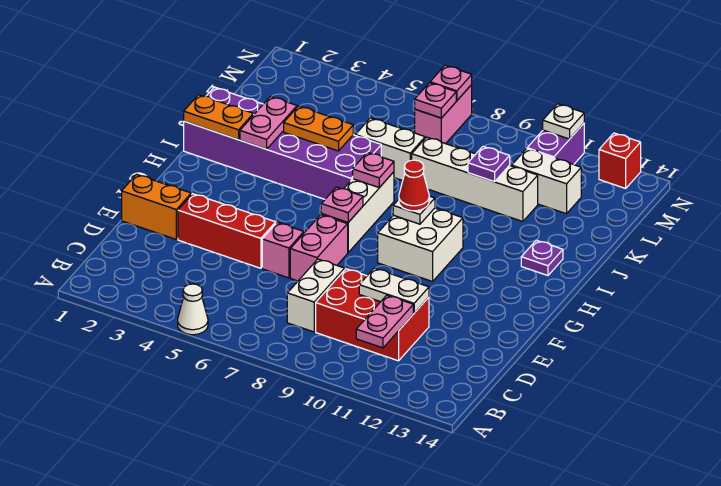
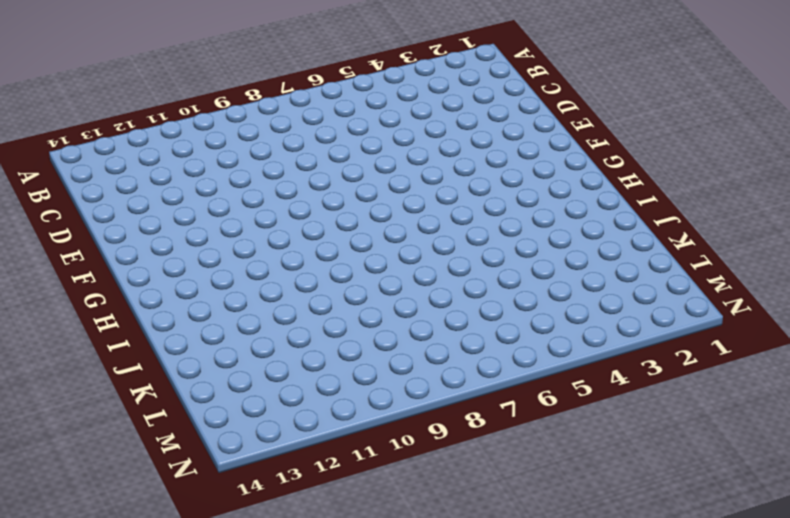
none -> white cone A5 level 1
none -> white brick C8:D8 level 1
none -> red brick C9:D11 level 1
none -> orange brick E1:E2 level 1

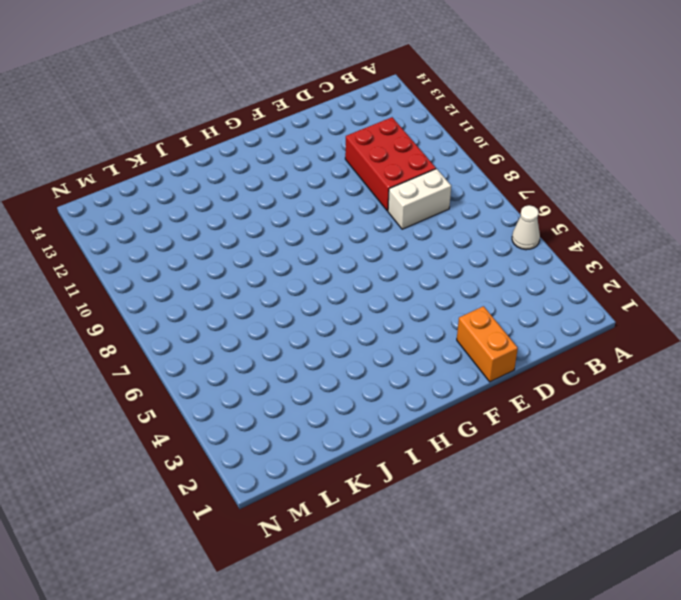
none -> red brick E3:E5 level 1
none -> pink brick E6 level 1
none -> pink brick E7:F7 level 1
none -> white brick G7:I7 level 1

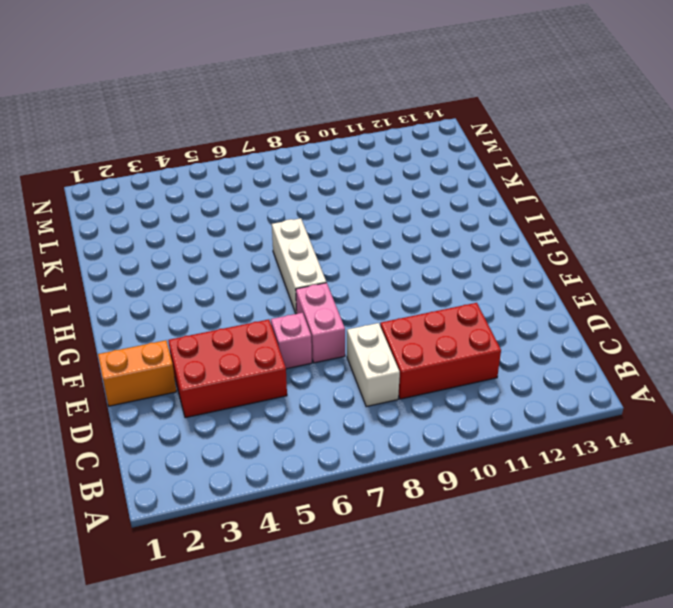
red brick D3:E5 level 1 -> red brick E3:E5 level 1
none -> white cone A5 level 1
none -> white brick G9:H10 level 1
none -> purple brick I1:J6 level 1
none -> purple plate I13 level 1

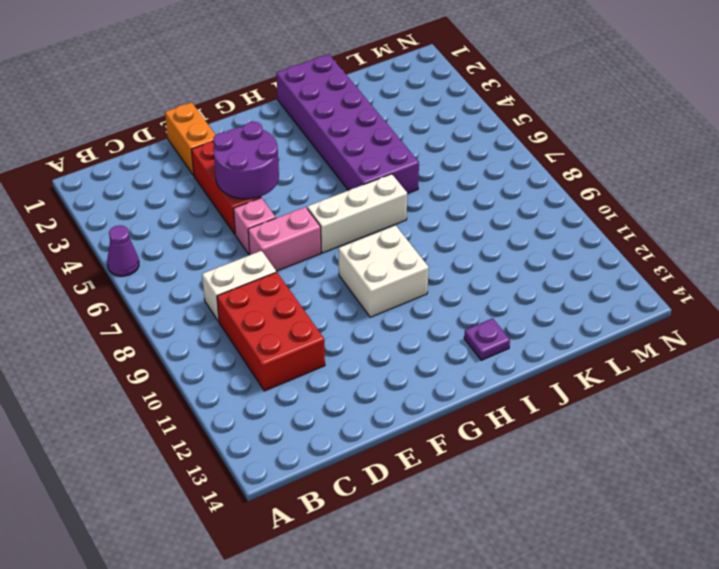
purple cone A5 level 1 -> white cone A5 level 1
purple round brick E4:F5 level 2 -> none
none -> white brick K6:K7 level 1
none -> white brick K8:K11 level 1
none -> white brick L11:L12 level 1
none -> pink brick M7:N7 level 1

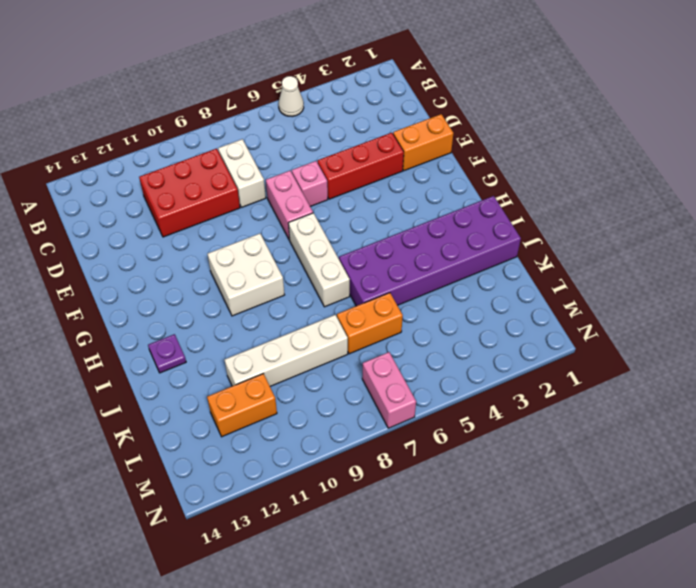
orange brick K6:K7 level 1 -> white brick K6:K7 level 1
orange brick L11:L12 level 1 -> white brick L11:L12 level 1
none -> purple brick M11:N11 level 1
none -> red brick N13 level 1
none -> pink plate B11:C11 level 2
none -> white plate D10:D11 level 2

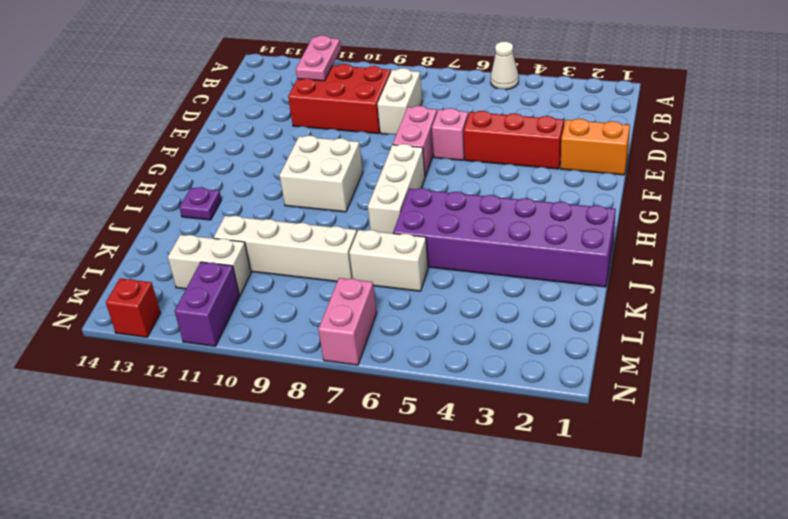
none -> white plate D10:D11 level 2
none -> pink plate G7 level 2
none -> white plate H9 level 2
none -> orange plate I1:I2 level 2

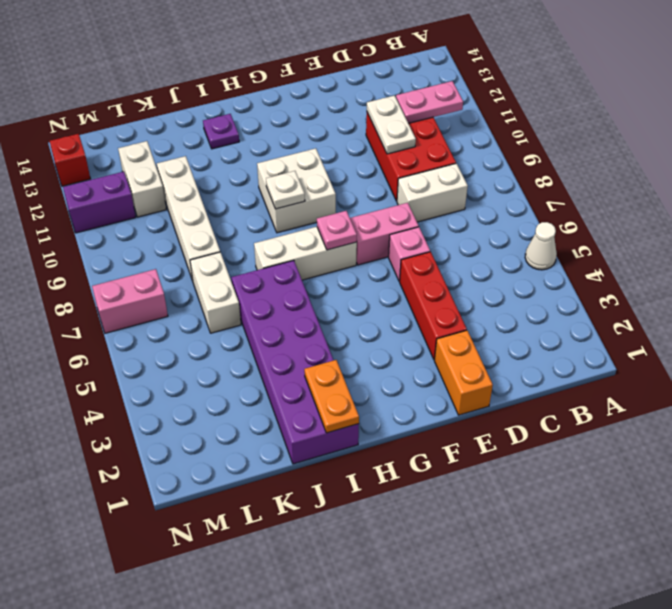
none -> pink plate I3:J3 level 2
none -> pink plate I7 level 2
none -> orange plate J4:J5 level 2
none -> purple plate K10 level 2

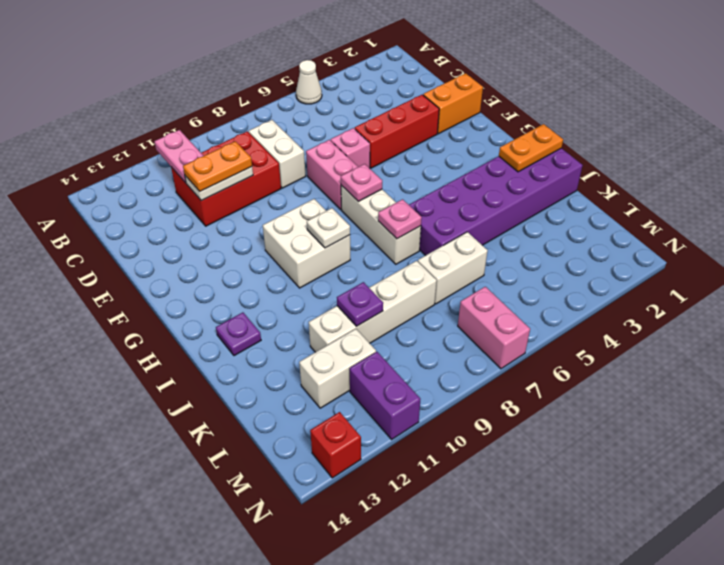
orange plate D10:D11 level 3 -> orange plate J4:J5 level 2
none -> pink plate I3:J3 level 2
none -> pink plate M7 level 2
none -> pink plate N7 level 2
none -> white plate N11 level 2

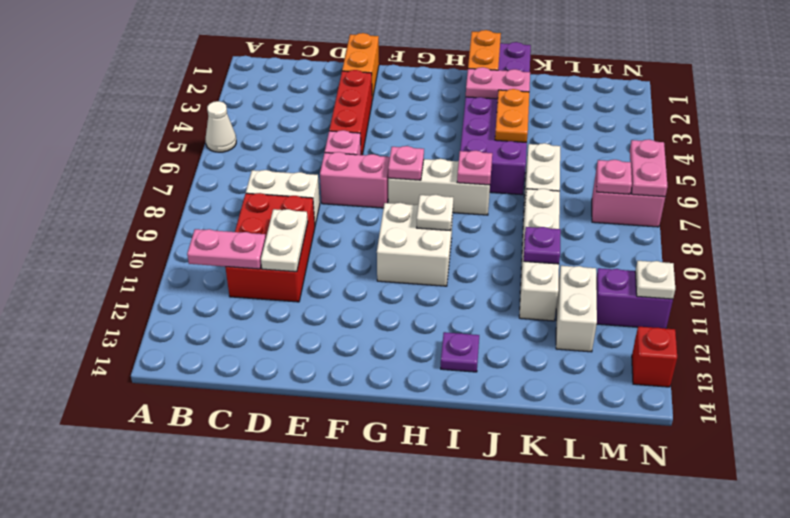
pink plate N6:N7 level 2 -> pink plate N7 level 2
none -> red cone H9 level 3

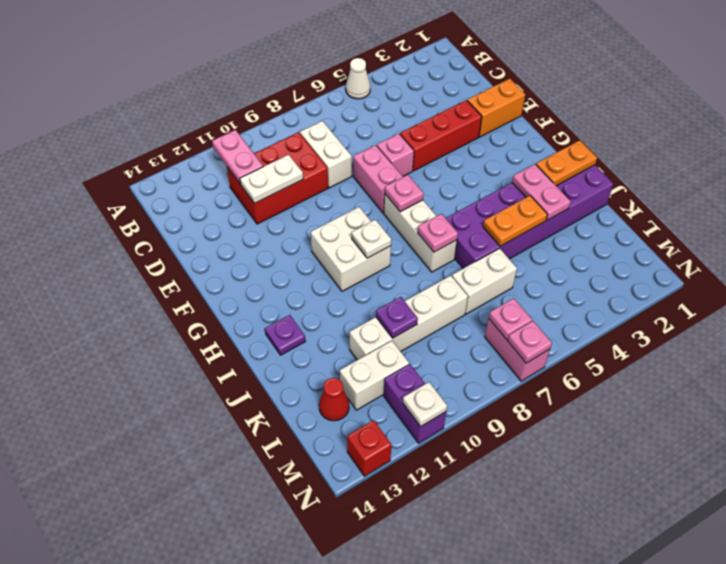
red cone L13 level 1 -> red cone H9 level 3

